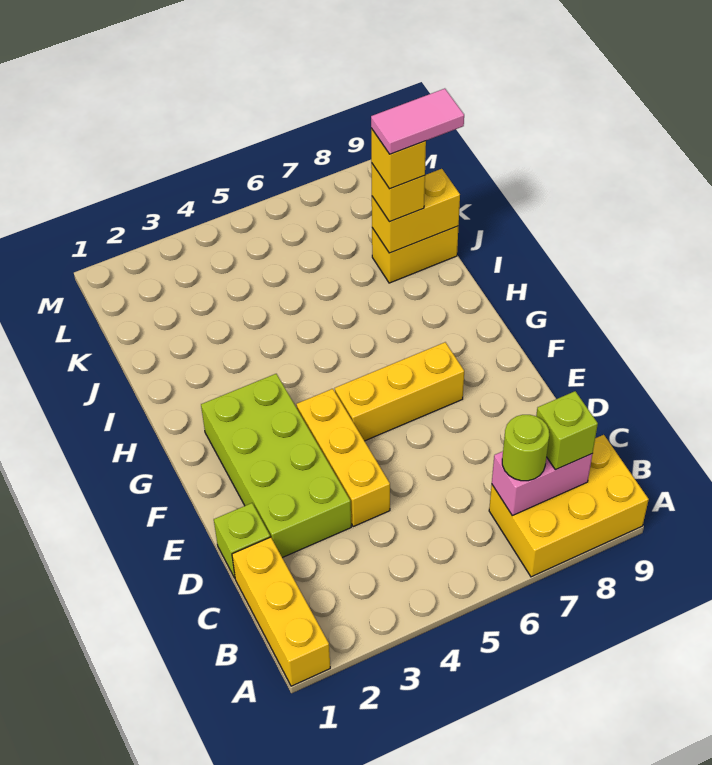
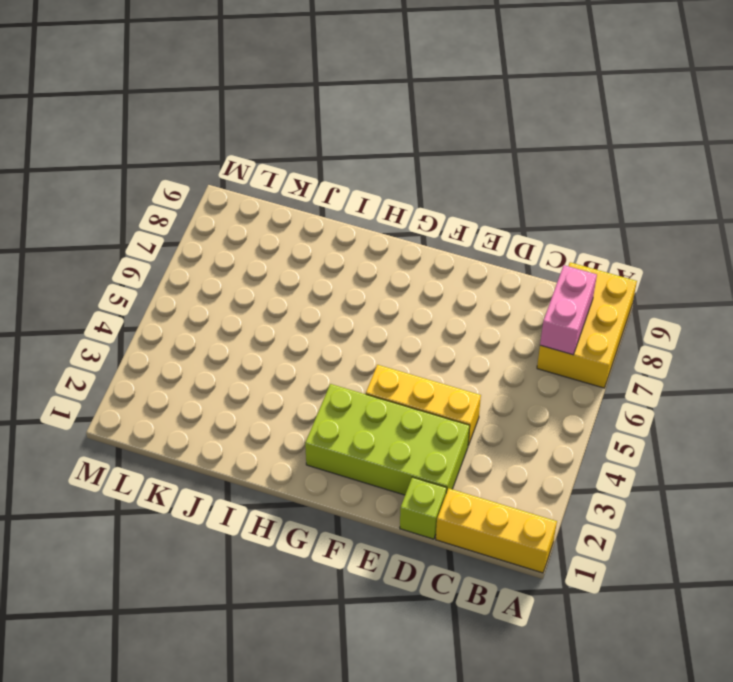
none -> yellow brick F5:F7 level 1
none -> yellow brick J8:J9 level 1
none -> yellow brick J8:J9 level 2

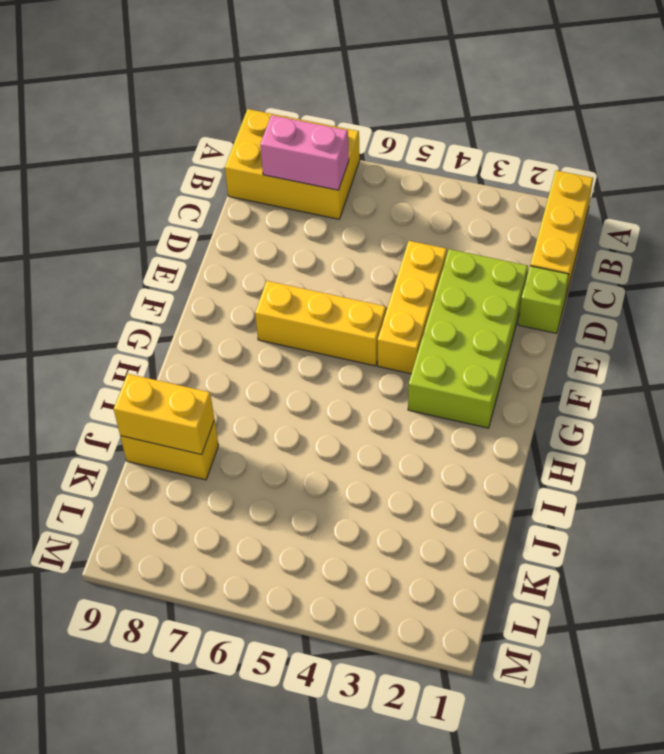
none -> lime round brick B7 level 3
none -> lime brick B8 level 3
none -> yellow brick J8 level 3

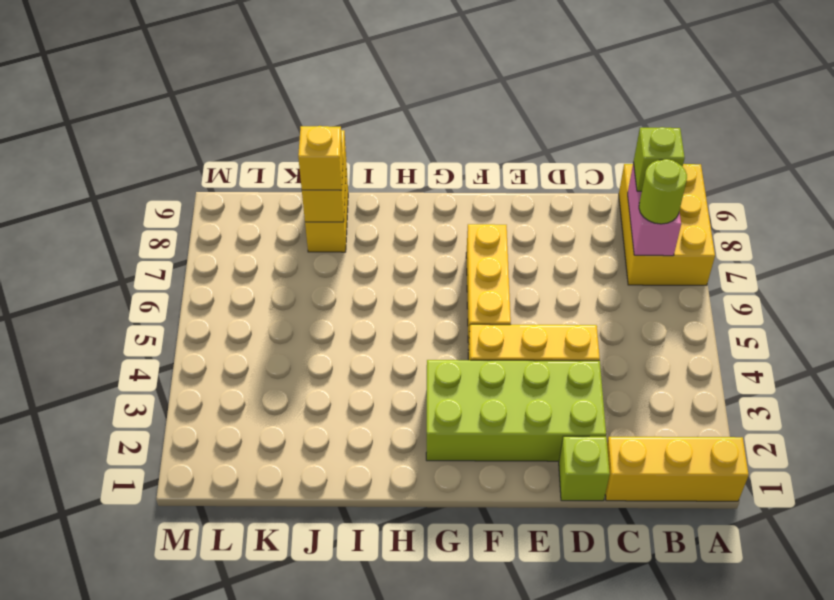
none -> yellow brick J8 level 4
none -> pink tile J8:J9 level 5

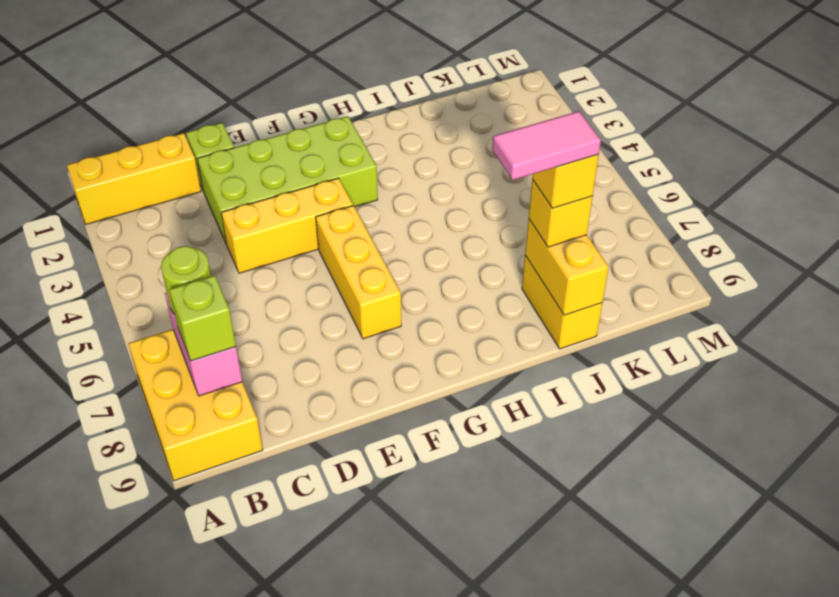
pink tile I8:J8 level 5 -> pink tile J8:J9 level 5

